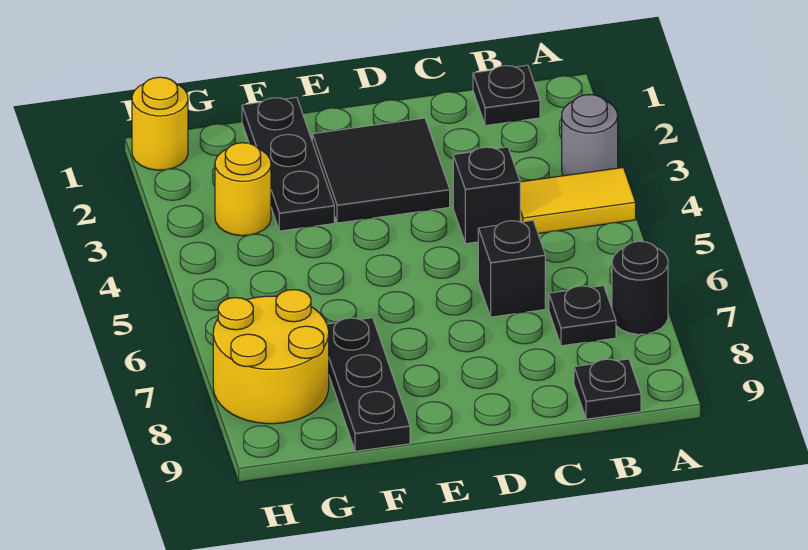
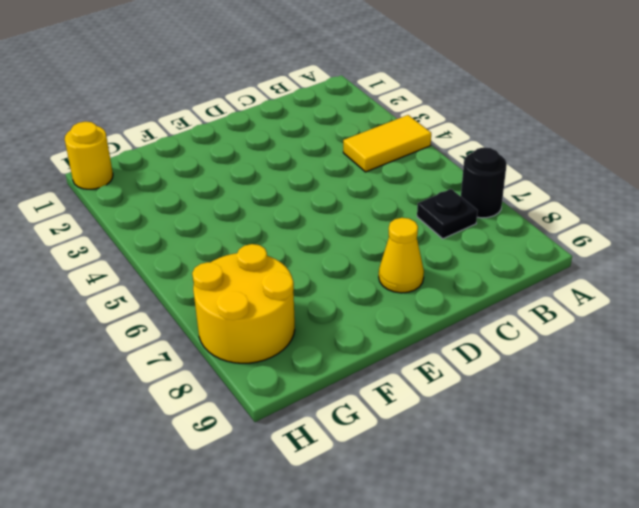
yellow cone D8 level 1 -> none
none -> grey round brick A3 level 1
none -> black plate B1 level 1
none -> black plate B9 level 1

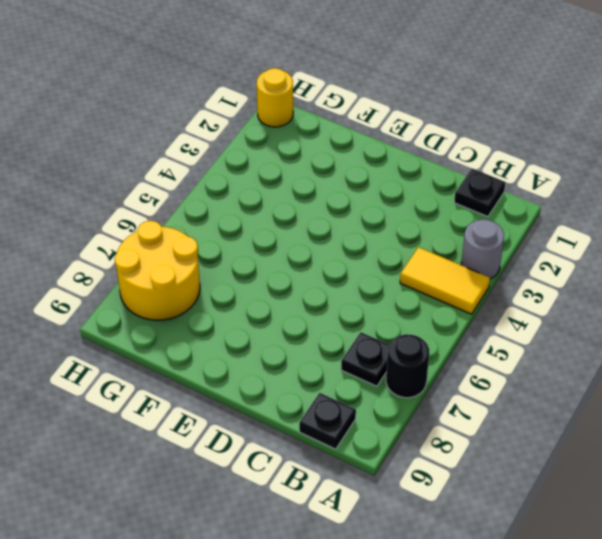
none -> black brick C4 level 1
none -> black brick C6 level 1
none -> black tile D2:E3 level 1

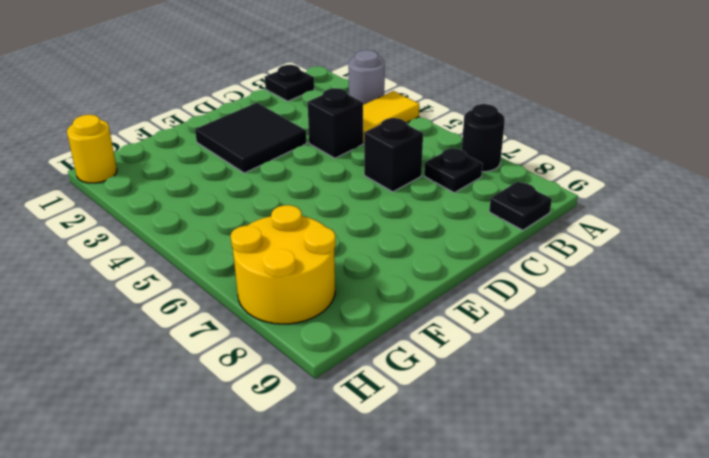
none -> black plate F1:F3 level 1
none -> black plate F7:F9 level 1
none -> yellow round brick G3 level 1

